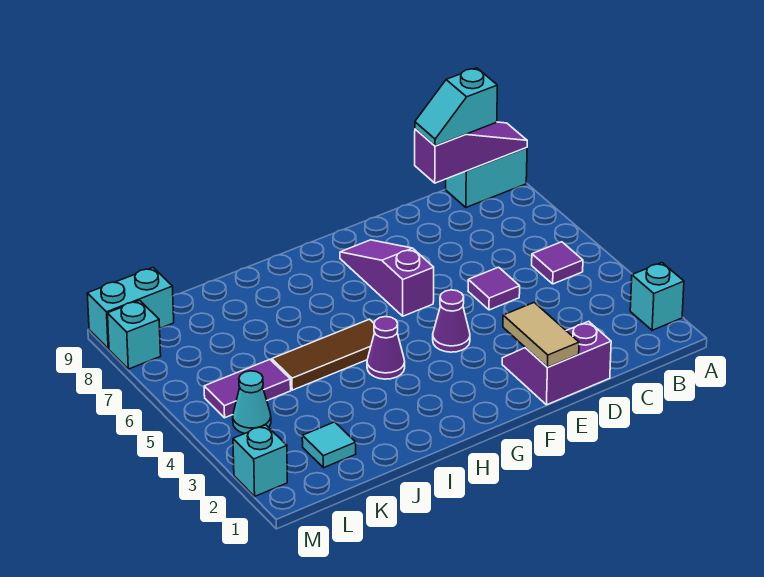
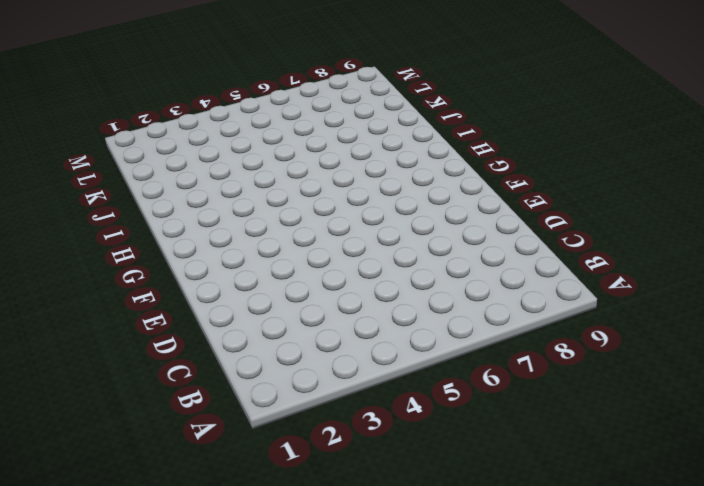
none -> cyan brick A2 level 1
none -> cyan brick A9:B9 level 1
none -> purple tile B5 level 1

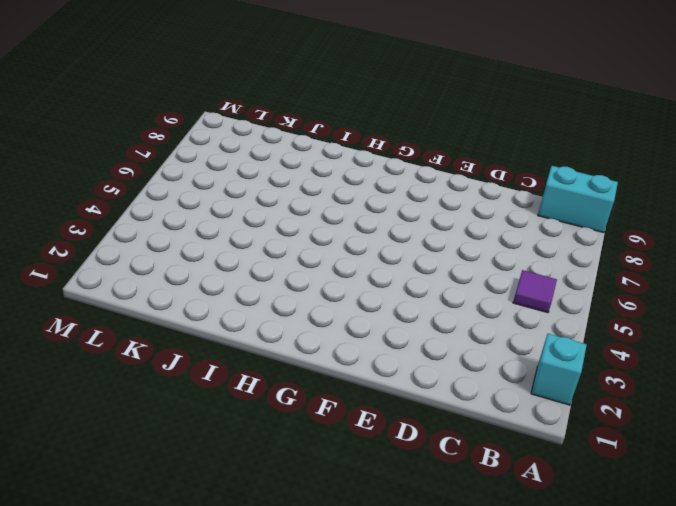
none -> purple slope D1:E2 level 1 top 1
none -> purple tile D5 level 1
none -> purple cone F4 level 1

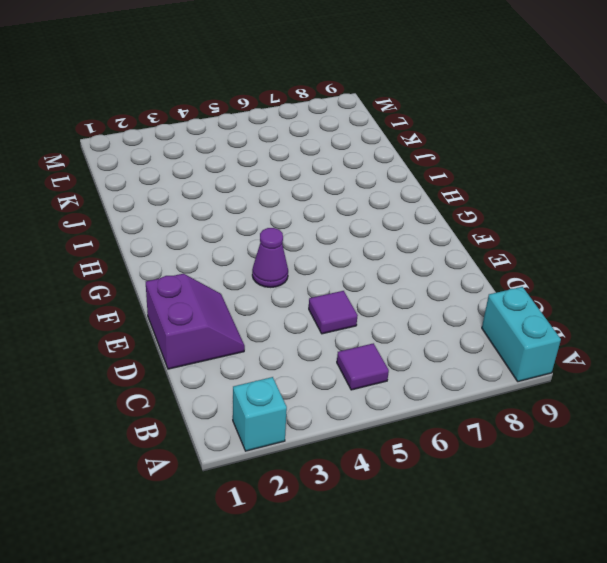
none -> purple slope F6:F8 level 1 top 6
none -> purple cone H4 level 1
none -> brown tile H5:J5 level 1

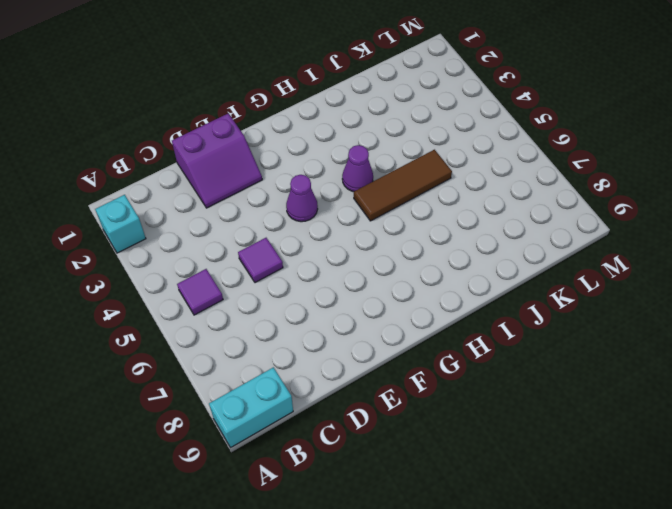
none -> purple slope F6:F8 level 1 top 6
none -> cyan tile K2 level 1
none -> purple tile K5:L5 level 1

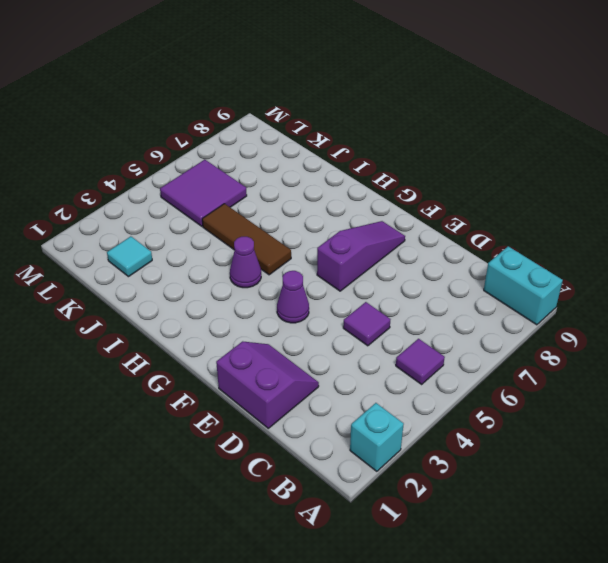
purple tile K5:L6 level 1 -> purple tile K5:L5 level 1
none -> cyan cone L4 level 1
none -> cyan brick L9:M9 level 1
none -> cyan brick M2 level 1

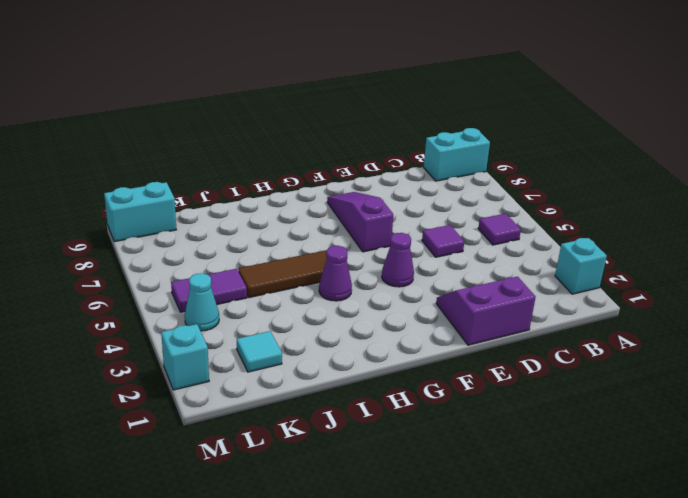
none -> cyan brick M8 level 1
none -> purple slope A9:C9 level 2 top C
none -> tan tile E1:E2 level 2

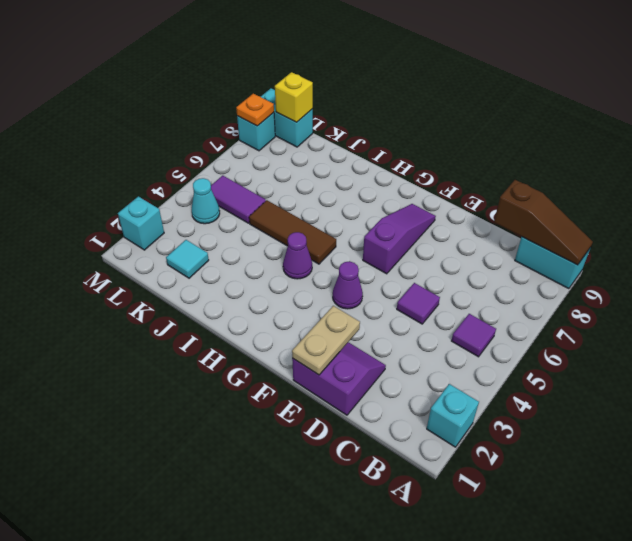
brown slope A9:C9 level 2 top C -> purple slope A9:C9 level 2 top C
tan plate E1:E2 level 2 -> tan tile E1:E2 level 2
yellow brick L9 level 2 -> none
orange plate M8 level 2 -> none
none -> cyan slope B9:C9 level 3 top B

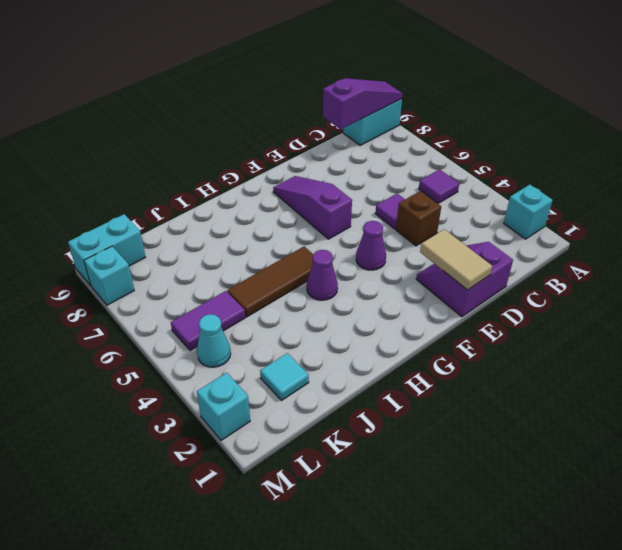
brown brick D4 level 1 -> none
none -> cyan slope B9:C9 level 3 top B

